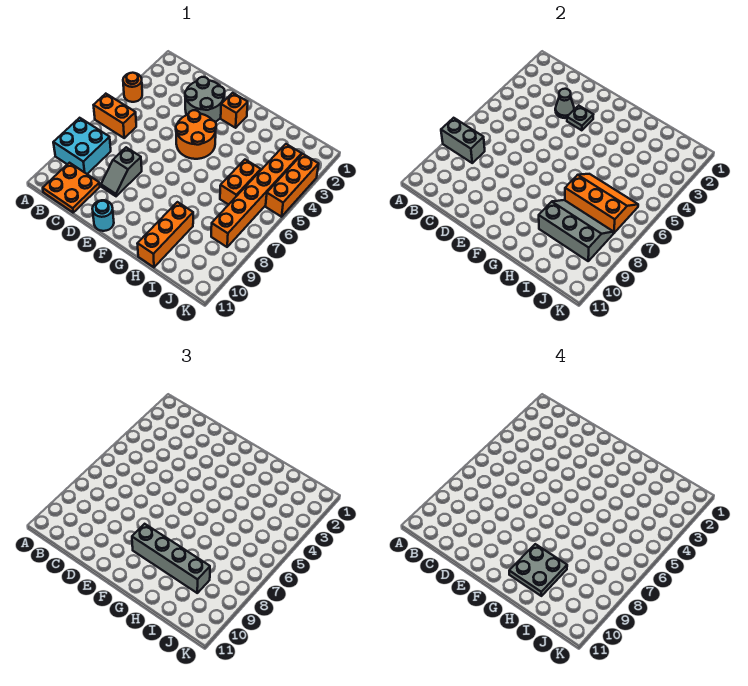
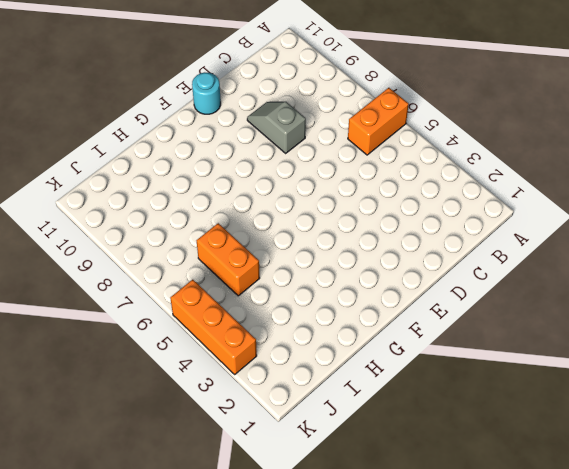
none -> orange round brick A4 level 1
none -> cyan brick A8:B9 level 1
none -> orange plate B10:C11 level 1

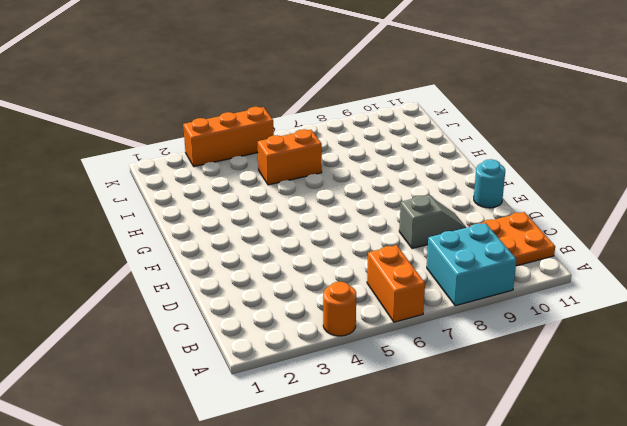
none -> grey round brick D2:E3 level 1
none -> orange round brick E4:F5 level 1
none -> orange brick F2 level 1

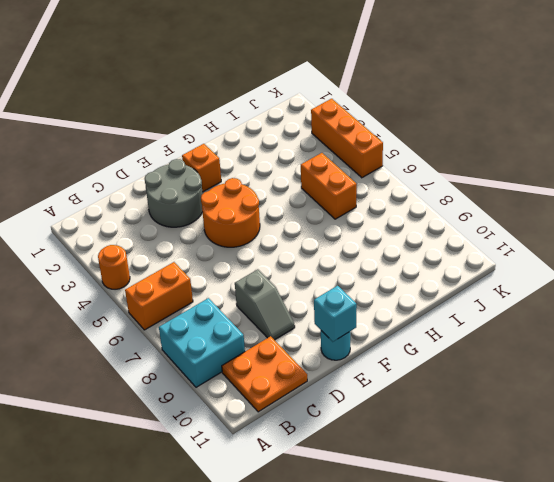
cyan brick E11 level 2 -> none
none -> orange brick H9:H11 level 1
none -> orange brick J3:J8 level 1
none -> grey brick A8:B8 level 2

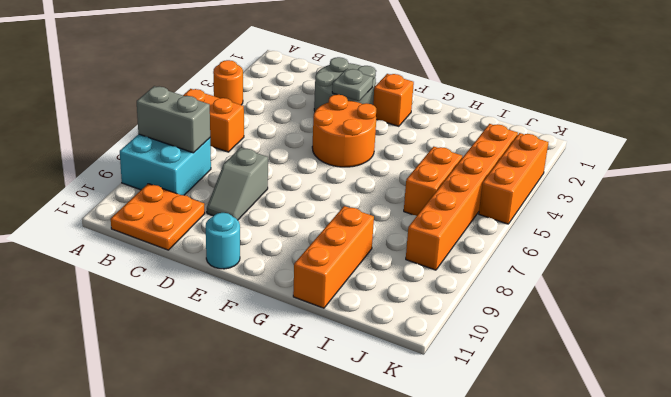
none -> grey cone D3 level 2
none -> orange slope H6:J7 level 2 top 7
none -> grey slope H8:J9 level 2 top 9

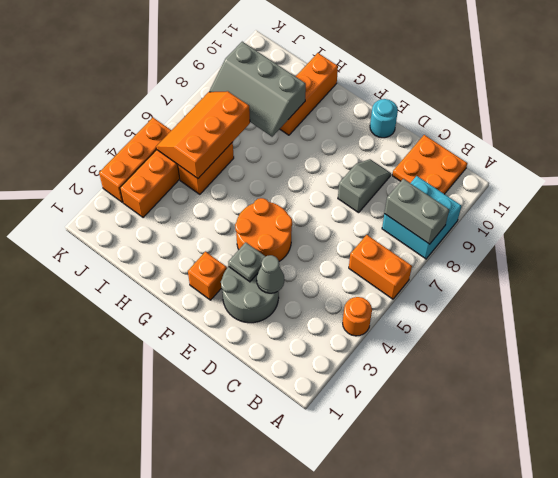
orange slope I5:J7 level 2 top I -> orange slope H6:J7 level 2 top 7
none -> grey brick F9:I9 level 3
none -> grey plate G9:H10 level 4

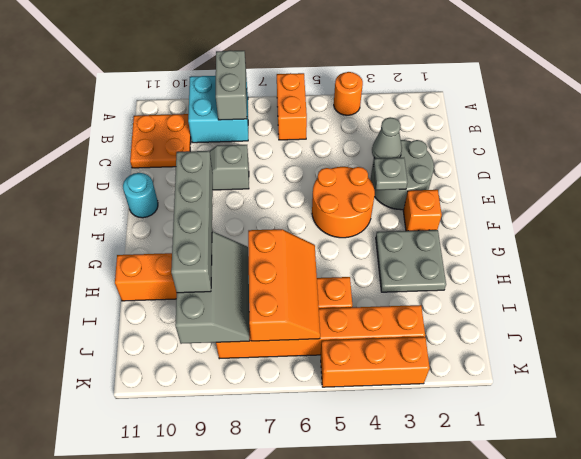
grey plate G2:H3 level 1 -> grey plate G9:H10 level 4

